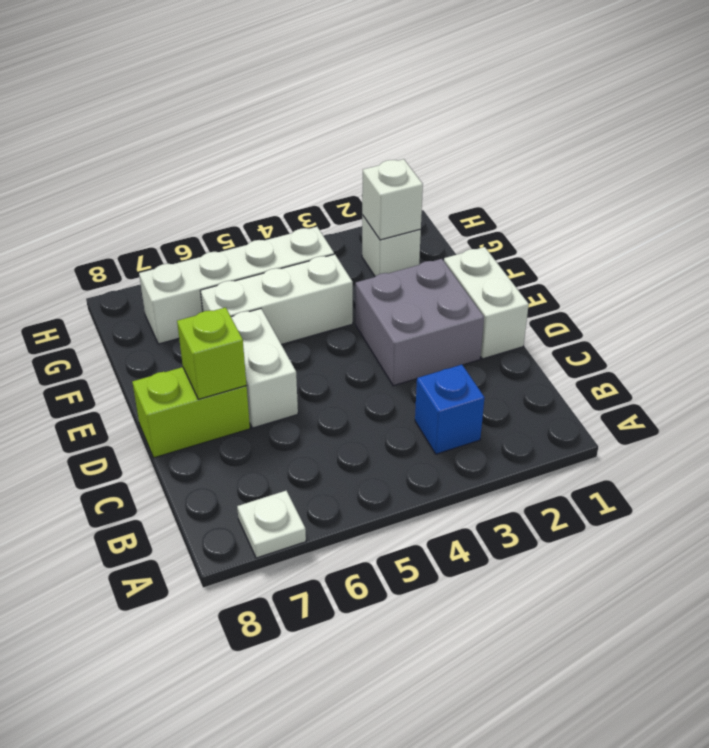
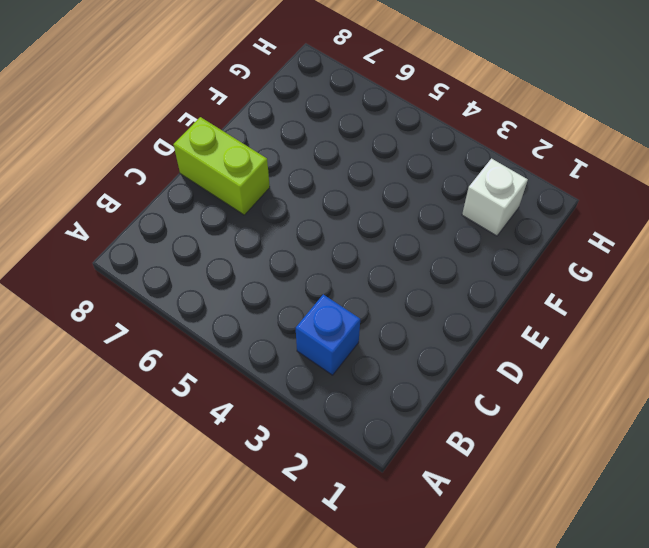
none -> white plate A7 level 1
none -> white brick D1:E1 level 1

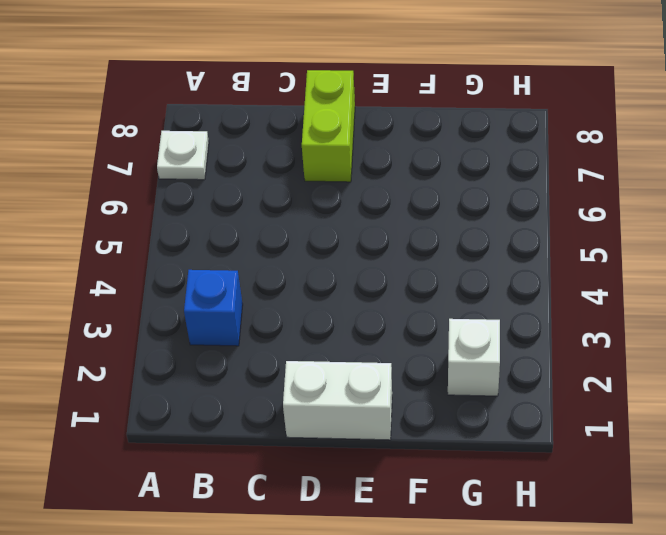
none -> grey brick D2:E3 level 1
none -> white brick D6:E6 level 1

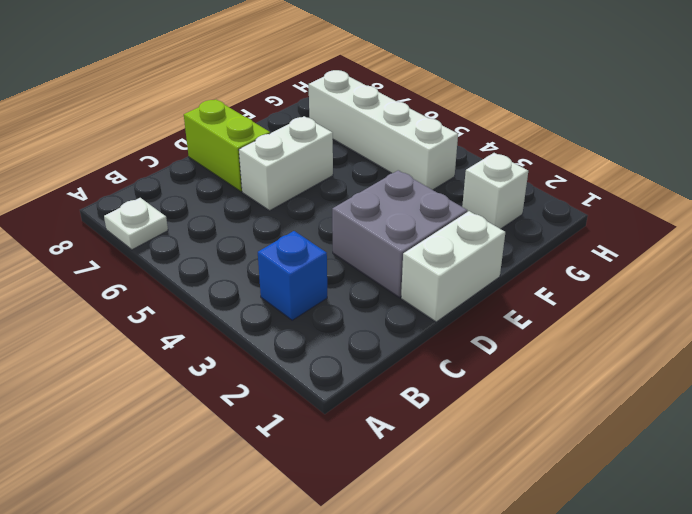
none -> white brick F4:F6 level 1
none -> lime brick D7 level 2

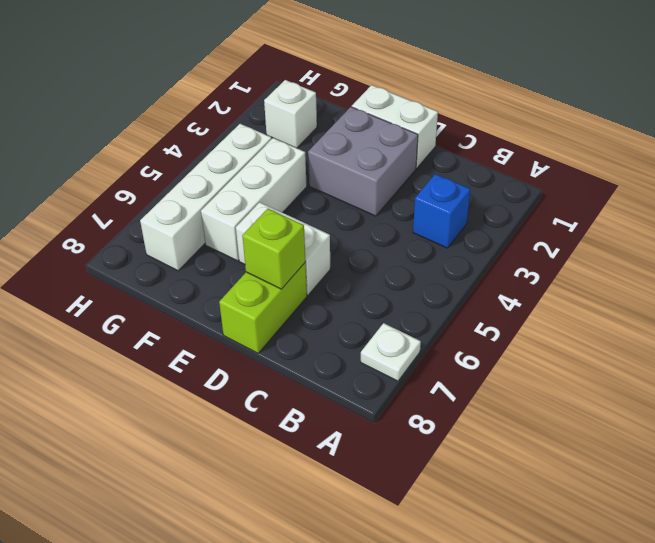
none -> white brick G2 level 2

